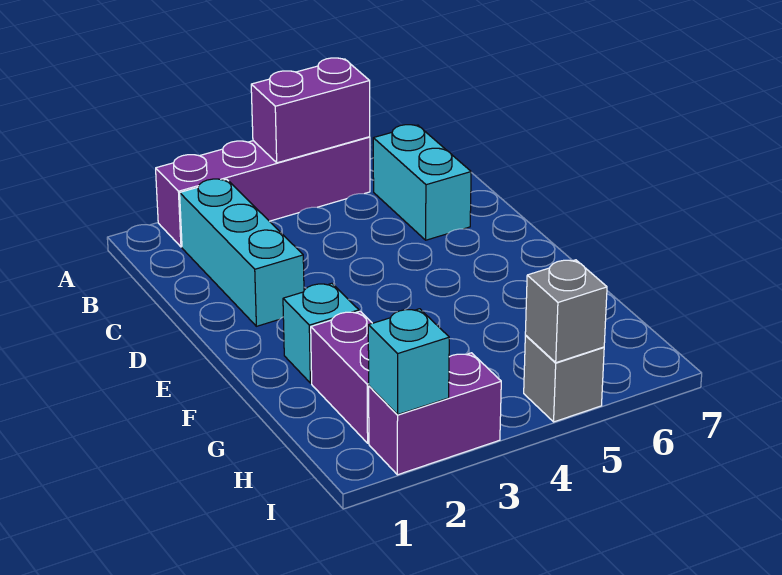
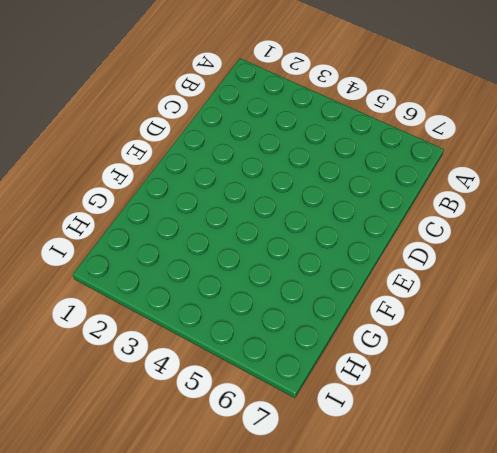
none -> purple brick A2:A5 level 1
none -> cyan brick B2:D2 level 1

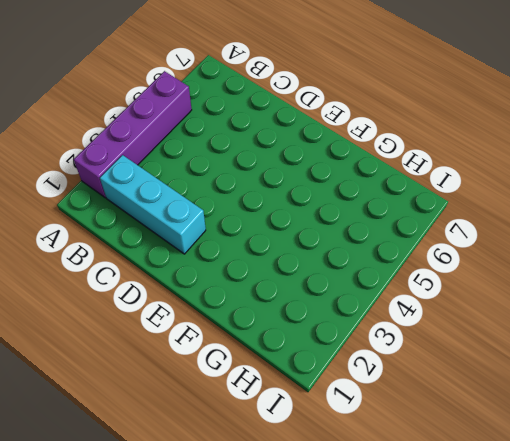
none -> cyan brick B6:C6 level 1
none -> cyan brick F2 level 1

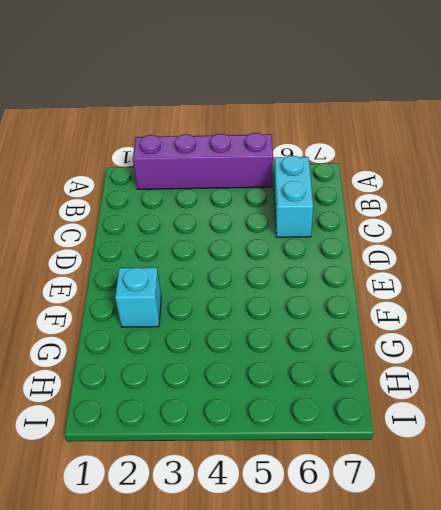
none -> cyan brick B2:D2 level 1
none -> purple brick G2:H2 level 1

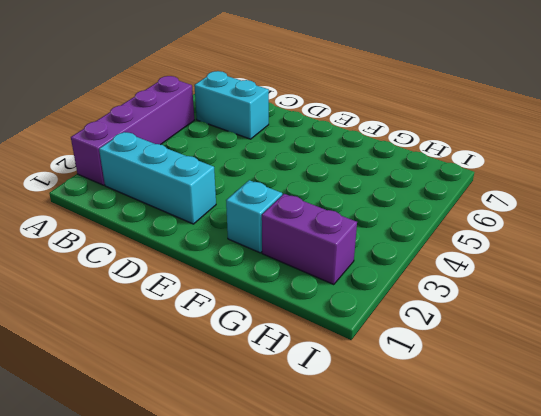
none -> purple brick I2:I3 level 1
none -> grey brick I5 level 1

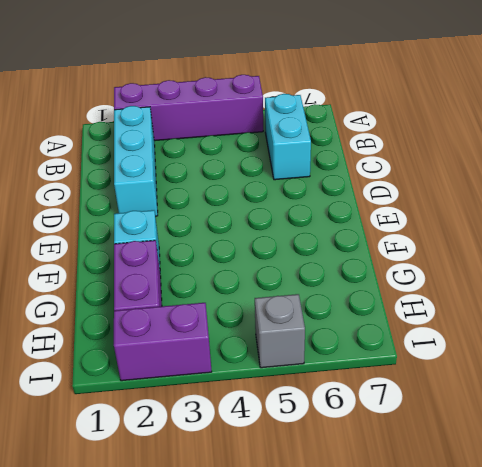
none -> purple brick A4:A5 level 2
none -> cyan brick I2 level 2

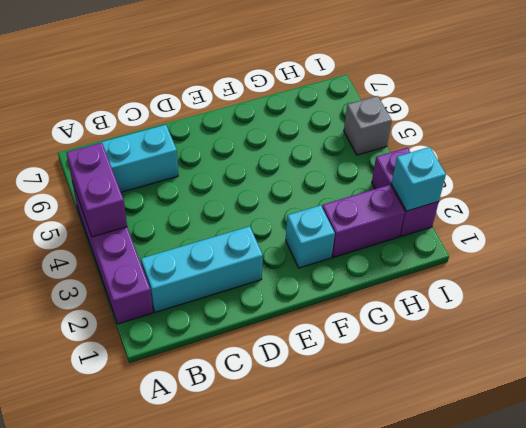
none -> grey brick I5 level 2

